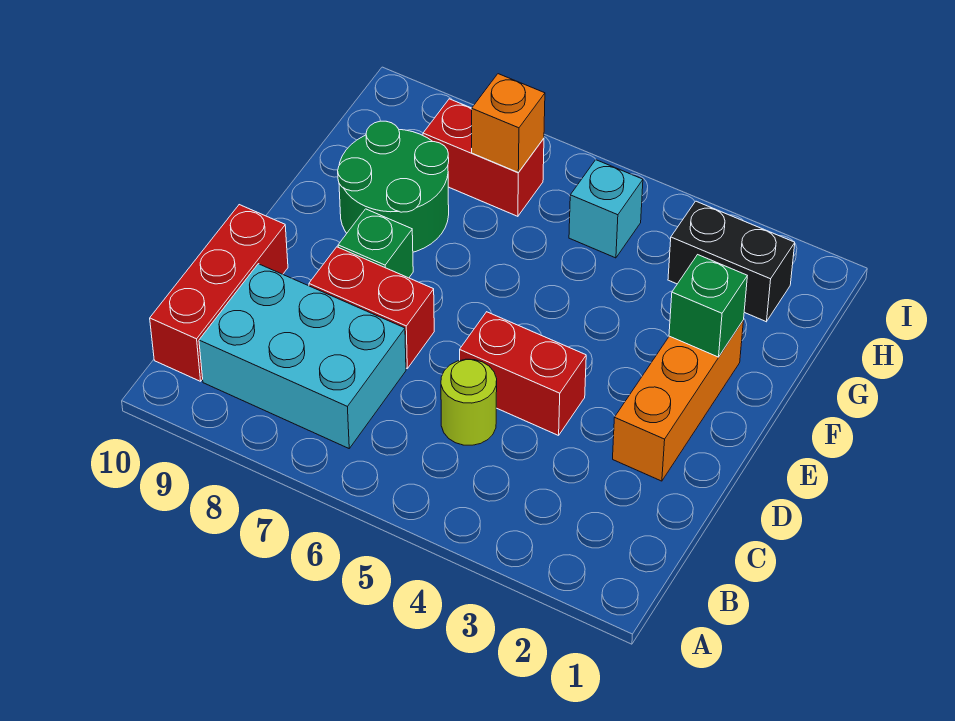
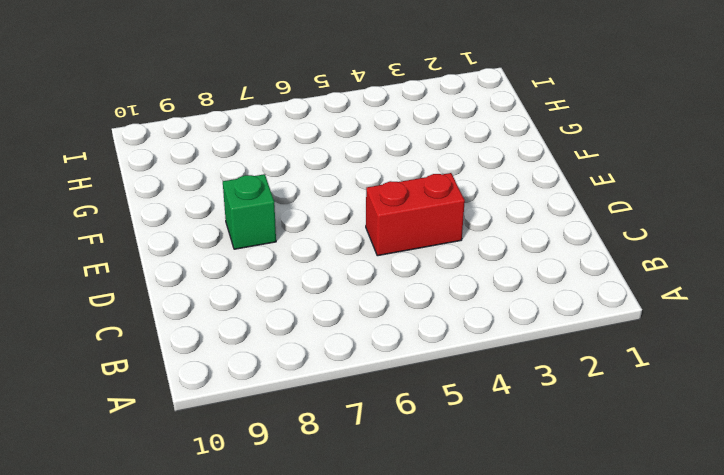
none -> cyan brick B7:C9 level 1
none -> red brick B10:D10 level 1
none -> lime round brick C5 level 1

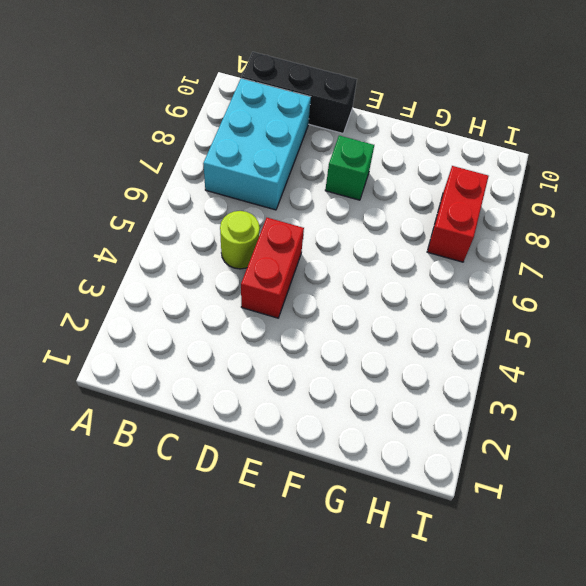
black brick B10:D10 level 1 -> red brick B10:D10 level 1
none -> orange brick D2:F2 level 1
none -> red brick D7:D8 level 1
none -> green round brick F8:G9 level 1

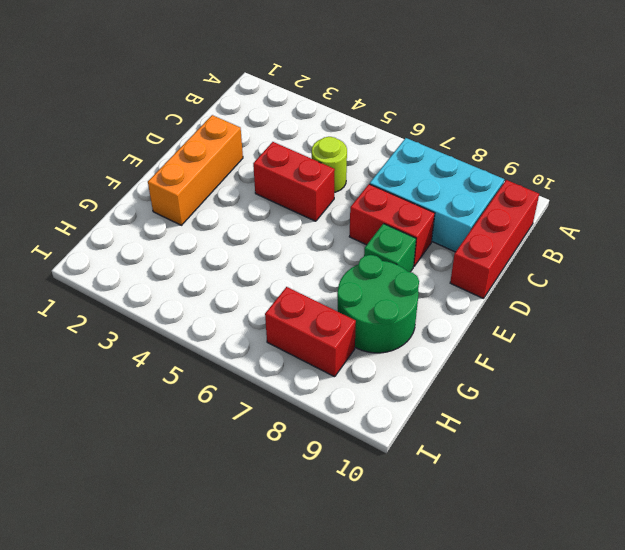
none -> black brick H2:H3 level 1
none -> cyan brick H5 level 1
none -> green brick F2 level 2

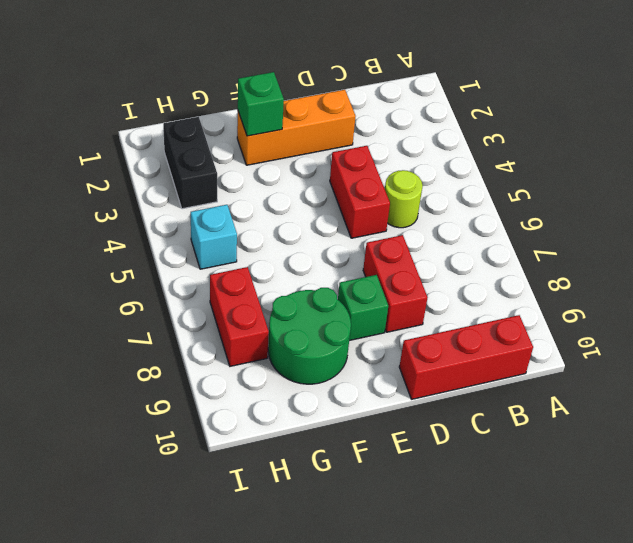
none -> cyan brick B7:C9 level 1
none -> orange brick H7 level 2

